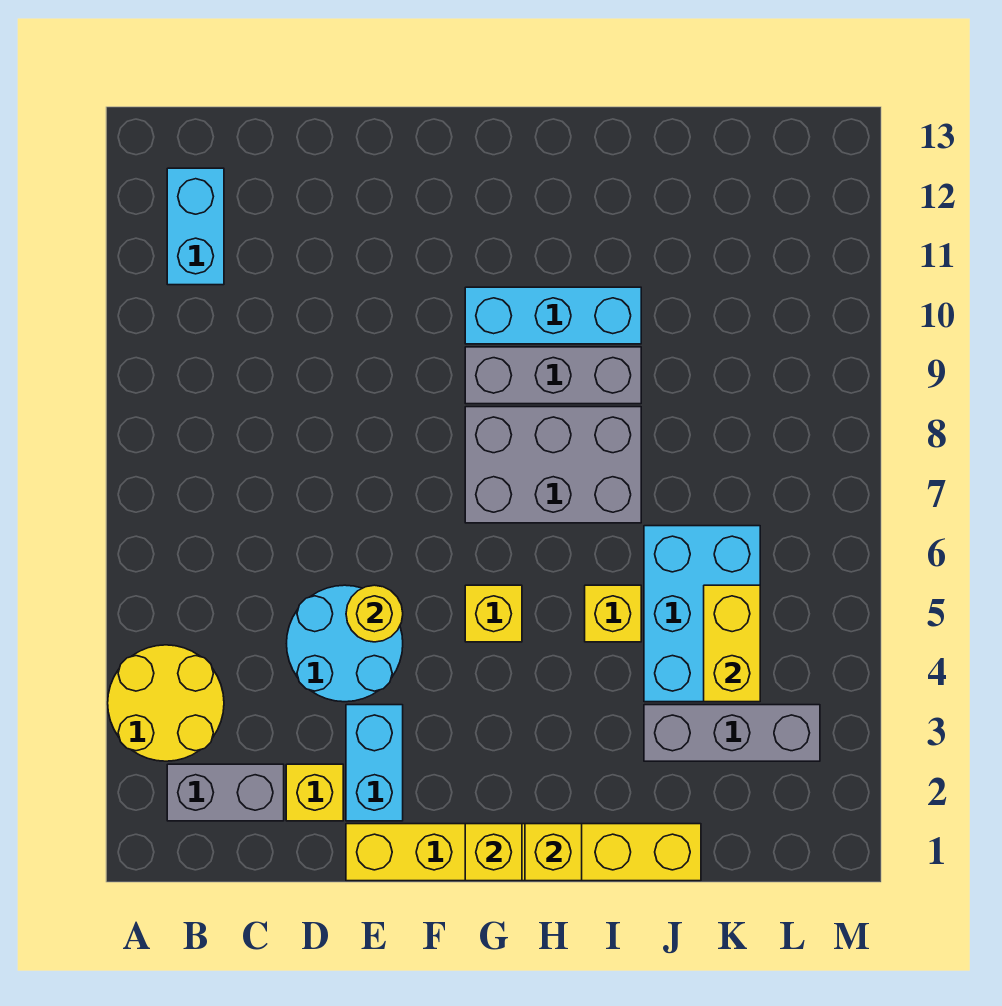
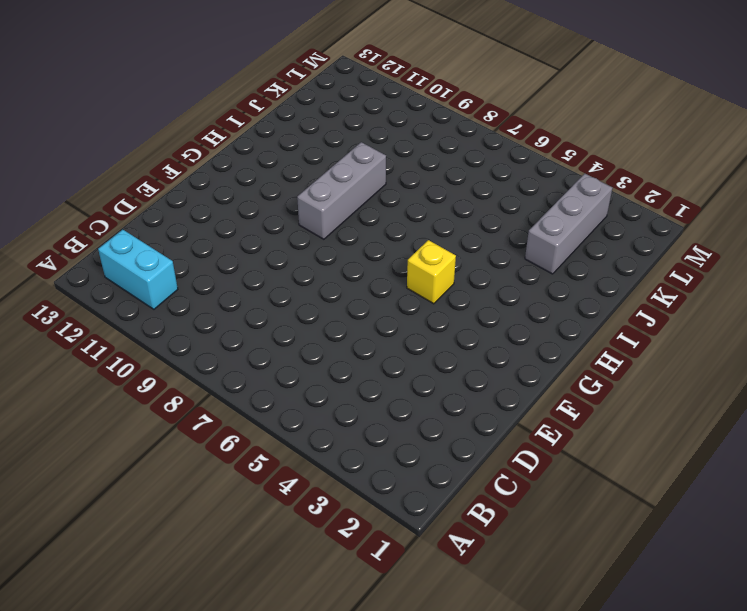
none -> yellow round brick A3:B4 level 1
none -> grey brick B2:C2 level 1
none -> yellow brick D2 level 1

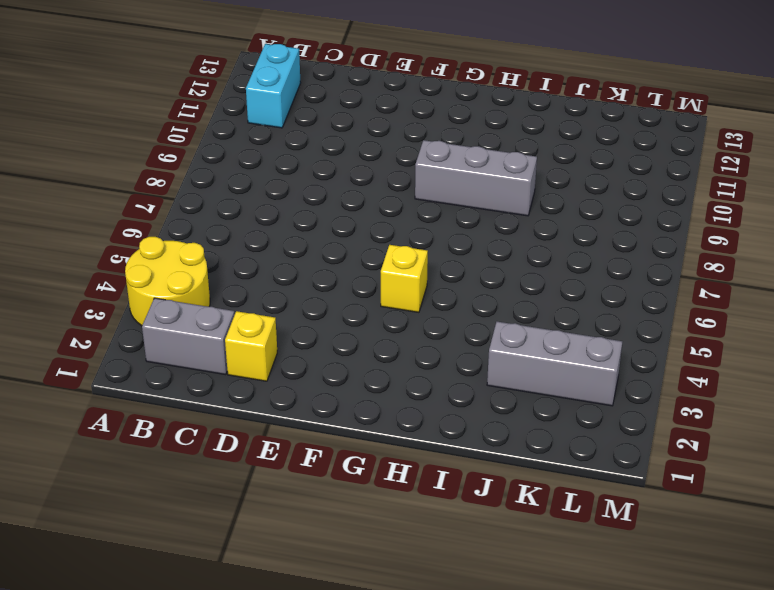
none -> cyan round brick D4:E5 level 1
none -> yellow brick E1:J1 level 1
none -> cyan brick E2:E3 level 1

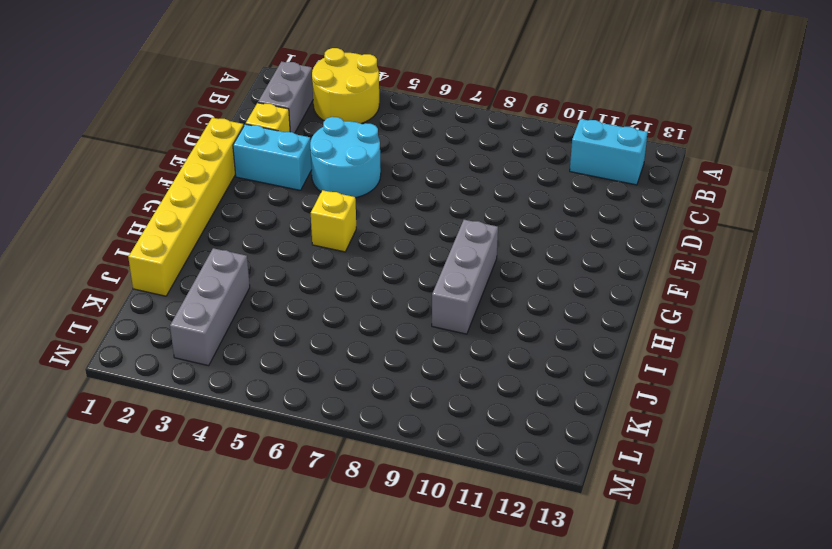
none -> grey brick G7:I8 level 1
none -> cyan brick G10:I10 level 1
none -> yellow brick I5 level 1

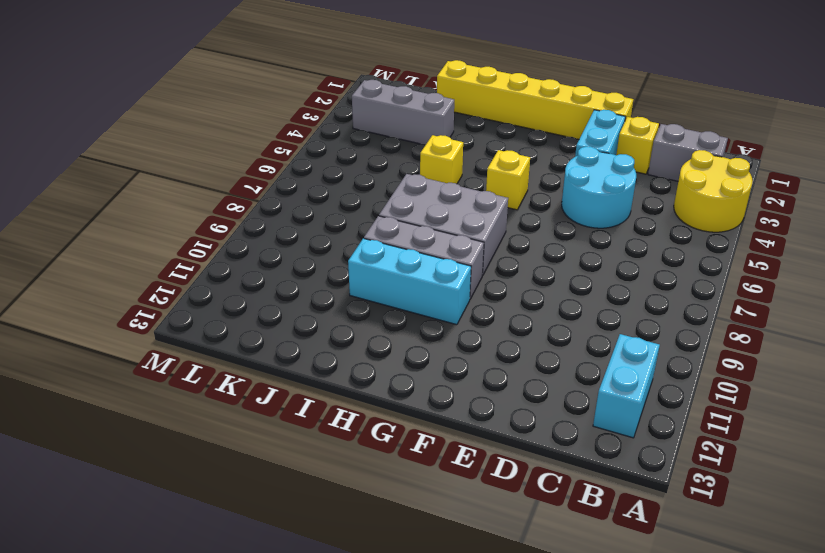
none -> cyan brick J4:K6 level 1
none -> yellow round brick E5 level 2
none -> yellow brick G1 level 2

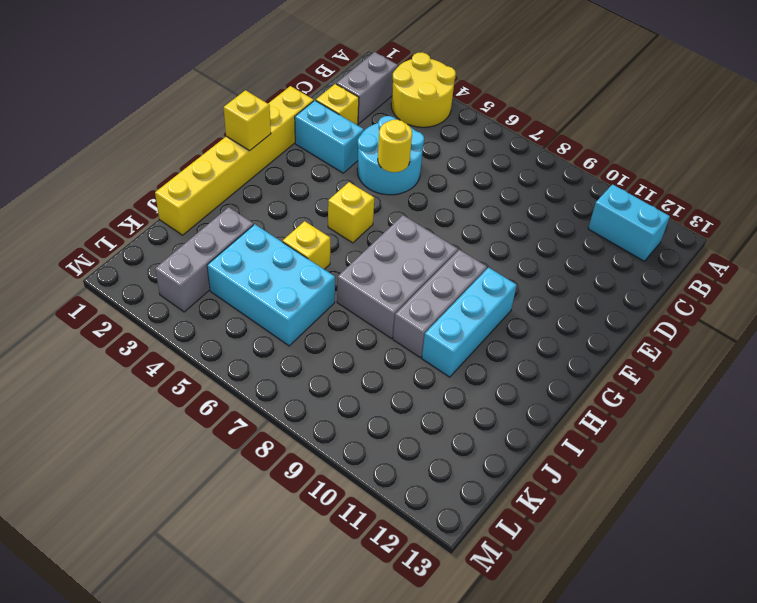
none -> yellow brick H1 level 2
none -> yellow brick K4:K5 level 2

